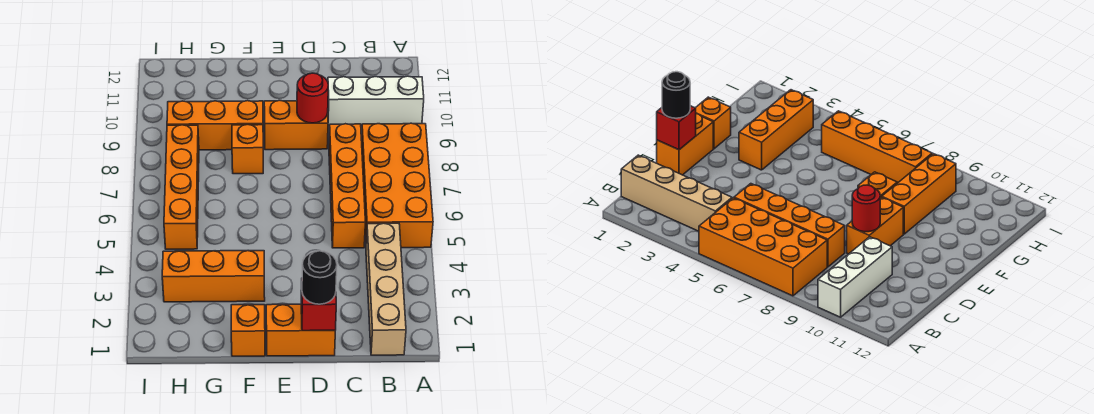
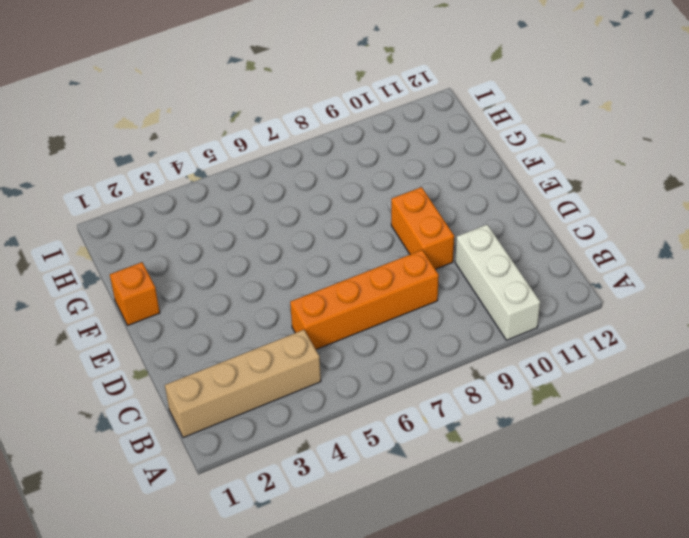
none -> orange brick A5:B8 level 1
none -> orange brick D1:E1 level 1
none -> orange brick F3:H3 level 1

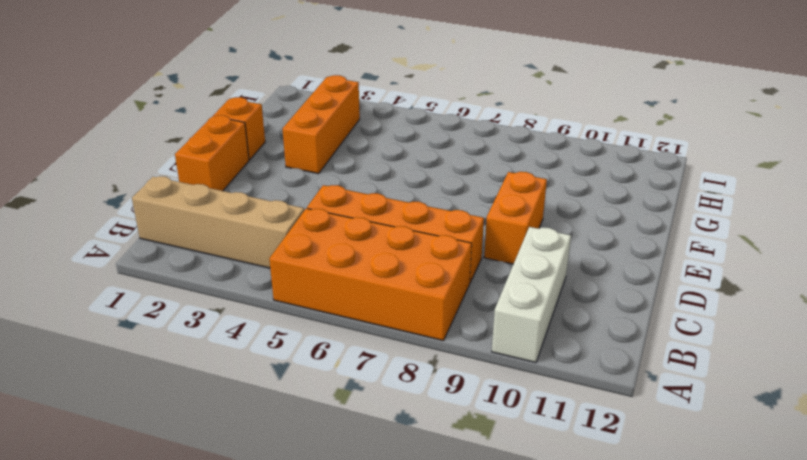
none -> orange brick F8 level 1
none -> orange brick F9:H9 level 1
none -> orange brick H5:H8 level 1

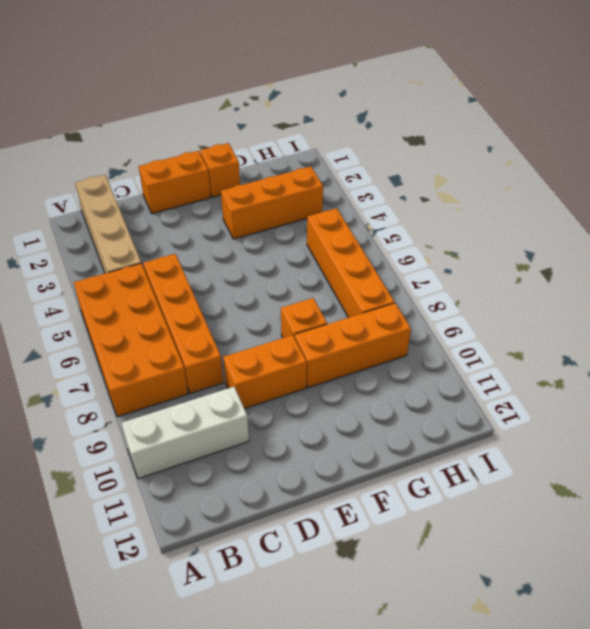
none -> red brick D1 level 2
none -> red round brick D9 level 2
none -> black round brick D1 level 3

